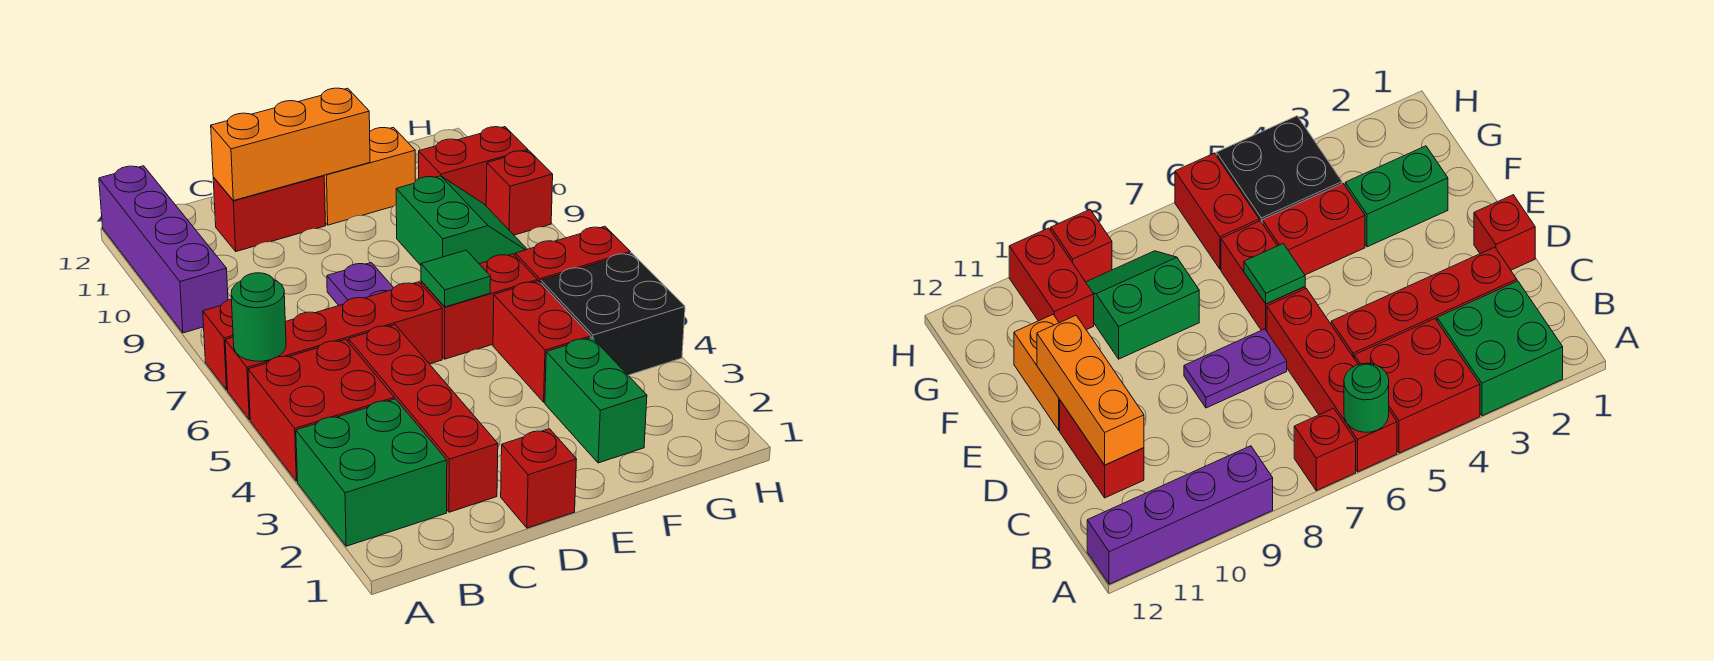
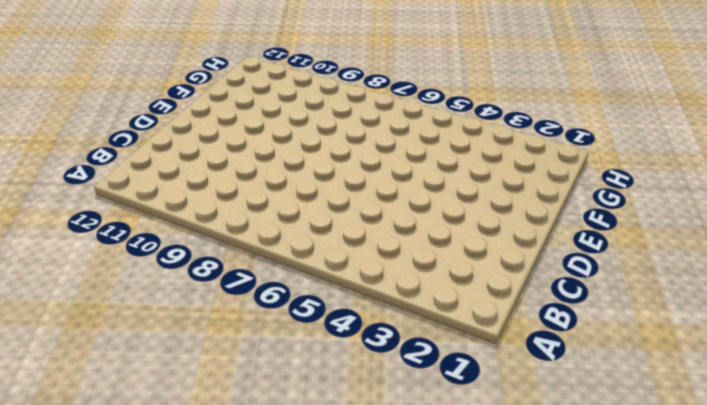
none -> green brick A2:B3 level 1
none -> red brick A4:B5 level 1
none -> red brick A6:D6 level 1

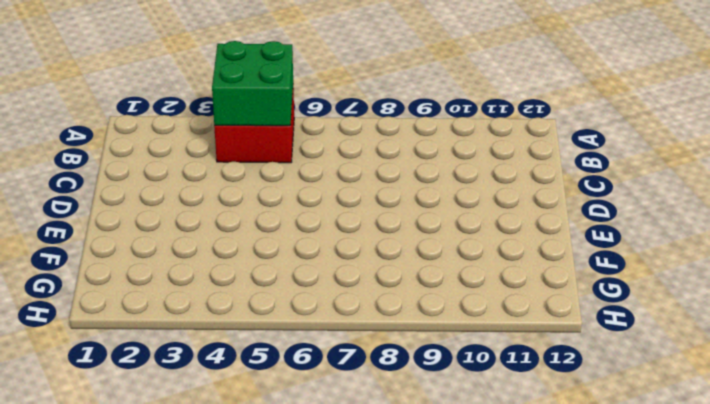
green brick A4:B5 level 2 -> green brick A2:B3 level 1
none -> red brick A6:D6 level 1
none -> red brick A7 level 1
none -> purple brick A9:A12 level 1

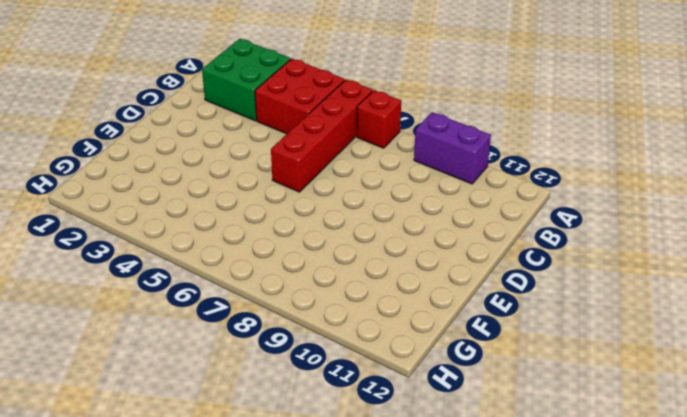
purple brick A9:A10 level 1 -> purple brick A9:A12 level 1
none -> red brick C2:C5 level 1
none -> red brick C11:D11 level 1
none -> red brick D1 level 1

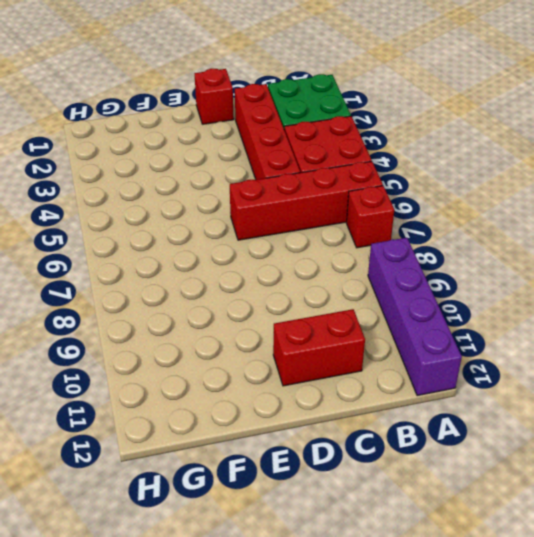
none -> purple plate D7:D8 level 1
none -> red brick E6:F6 level 1
none -> orange brick E11:F11 level 1

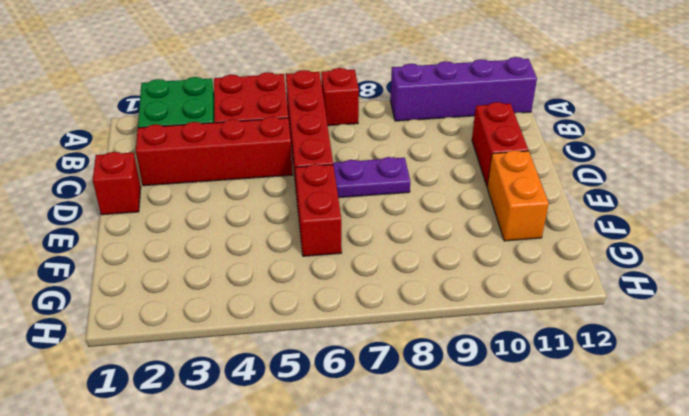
none -> green brick F2:F3 level 1
none -> red brick F4:F5 level 1
none -> green slope F8:G9 level 1 top F

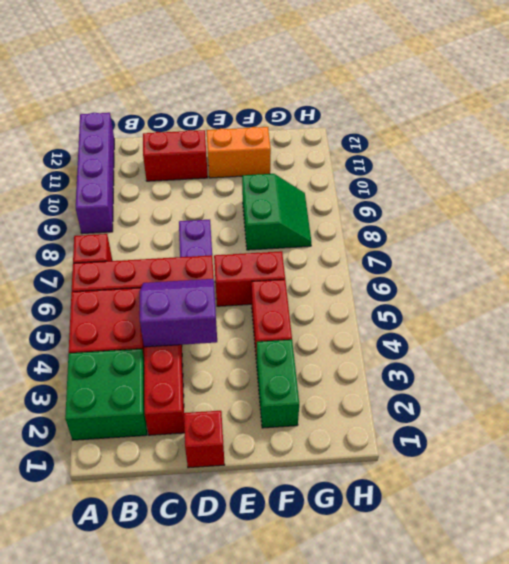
purple slope C4:D5 level 2 top 4 -> none
none -> black brick G4:H5 level 1
none -> red brick G6:H6 level 1
none -> red brick G10:H10 level 1

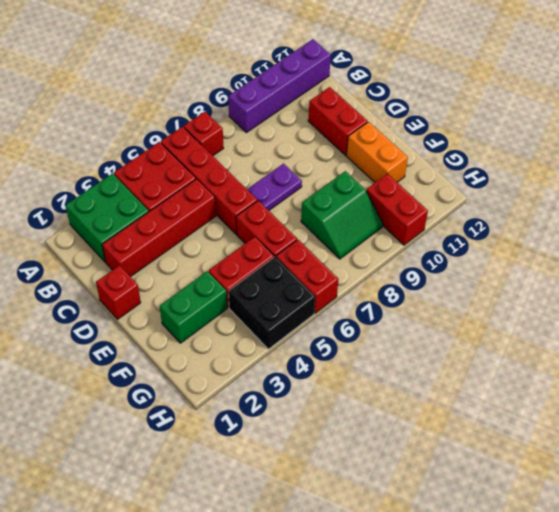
none -> red brick H9 level 1
none -> green round brick A6 level 2
none -> orange brick C11:E11 level 2

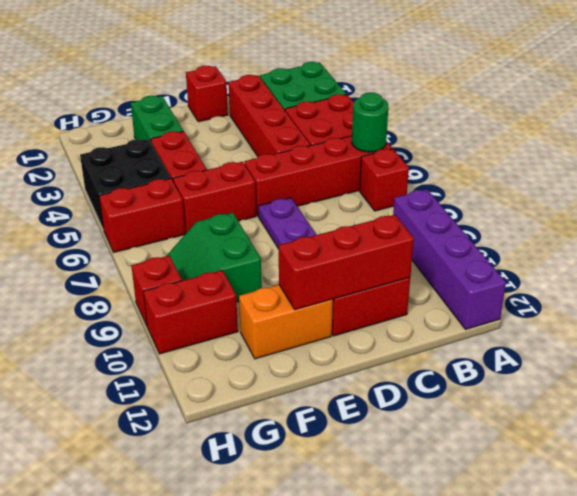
red brick C11:E11 level 2 -> orange brick C11:E11 level 2
none -> green tile E6 level 2

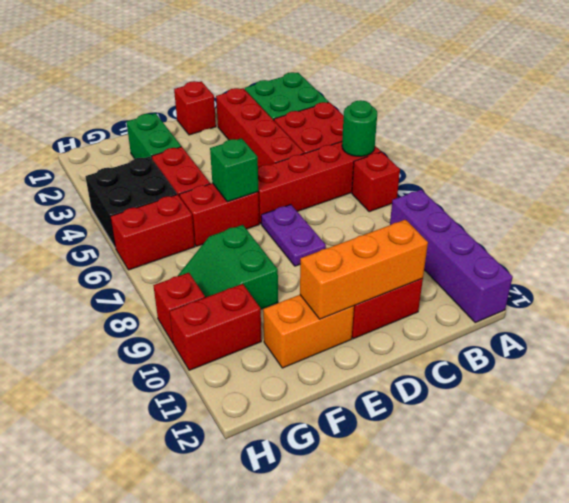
green brick E6 level 2 -> green tile E6 level 2

